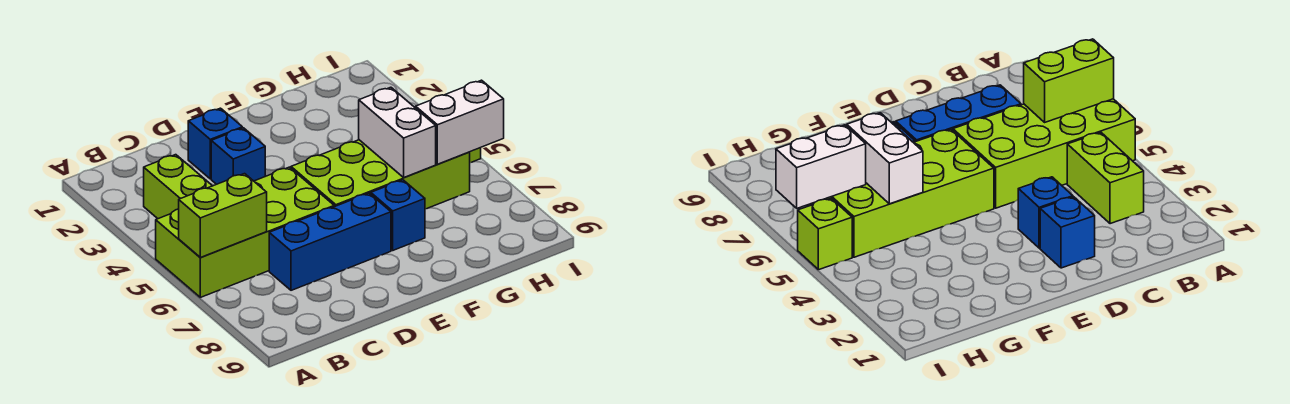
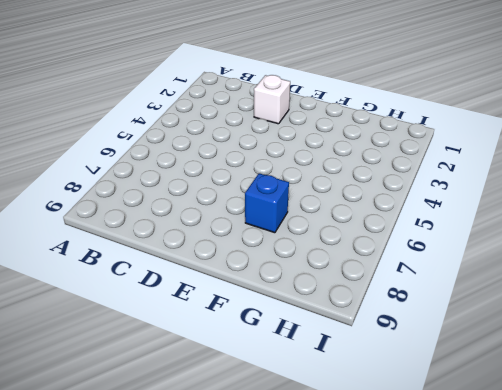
white brick D2 level 1 -> blue brick D2 level 1
none -> lime brick A5:D6 level 1
none -> lime brick B3:B4 level 1

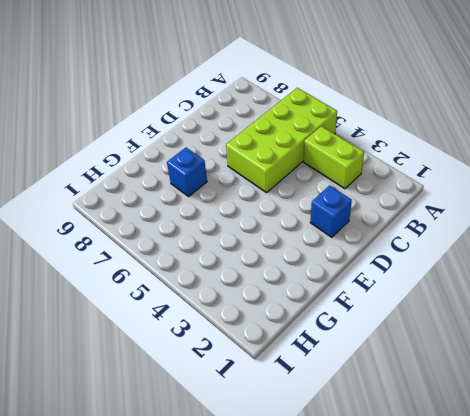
none -> blue brick C7:E7 level 1
none -> blue brick D3 level 1

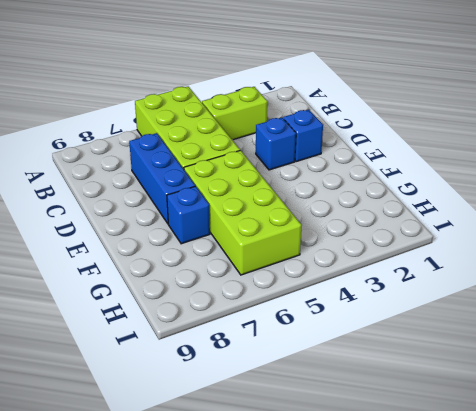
none -> lime brick I5 level 1
none -> lime brick A6:B6 level 2

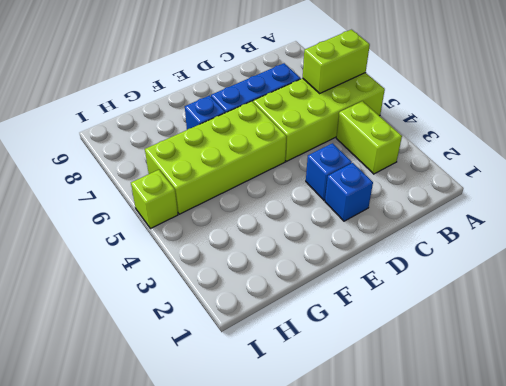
none -> white brick G5:G6 level 2
none -> white brick H6:I6 level 2

